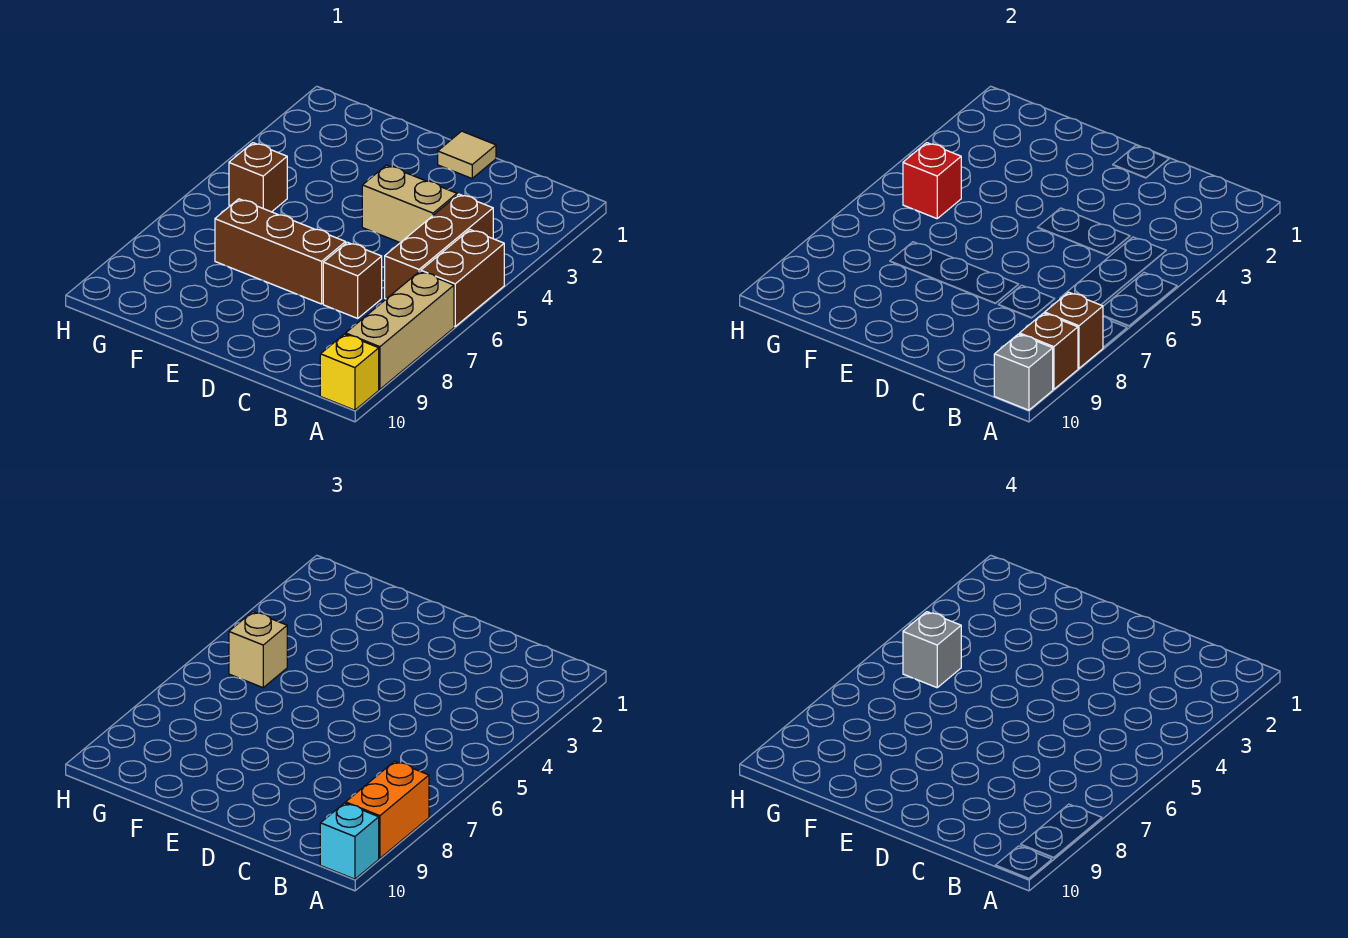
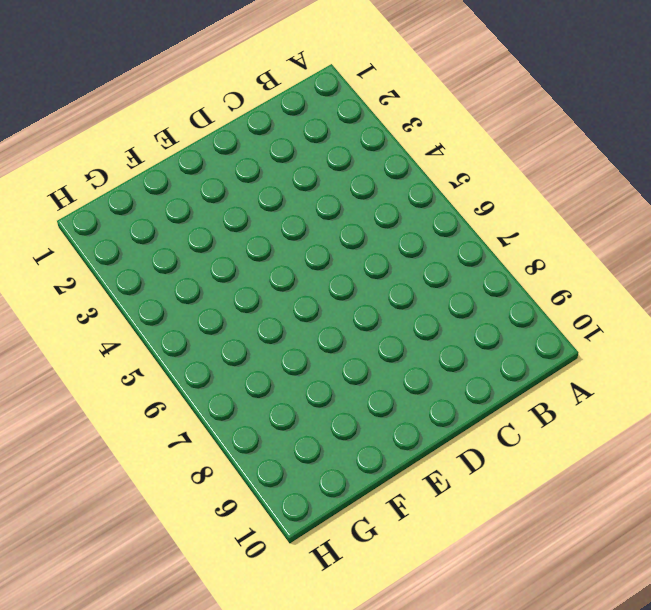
none -> brown brick A5:A6 level 1
none -> tan brick A7:A9 level 1
none -> yellow brick A10 level 1

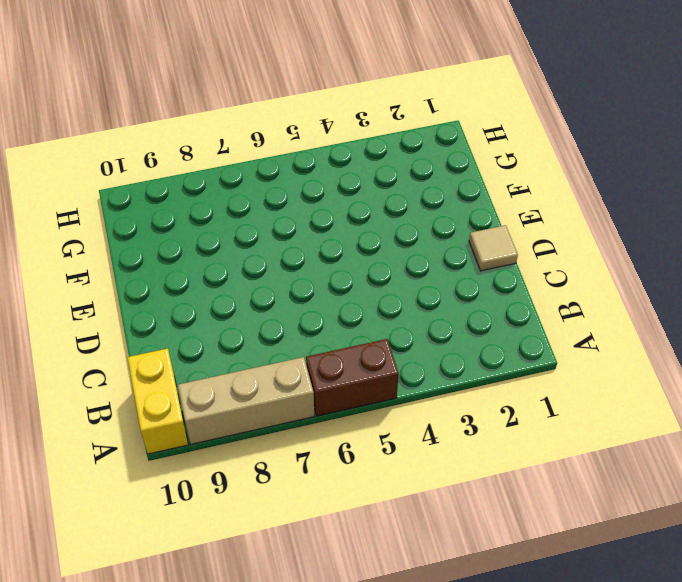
yellow brick A10:B10 level 1 -> yellow brick A10 level 1
none -> brown brick B4:B6 level 1
none -> tan brick C4:D4 level 1
none -> brown brick C7 level 1

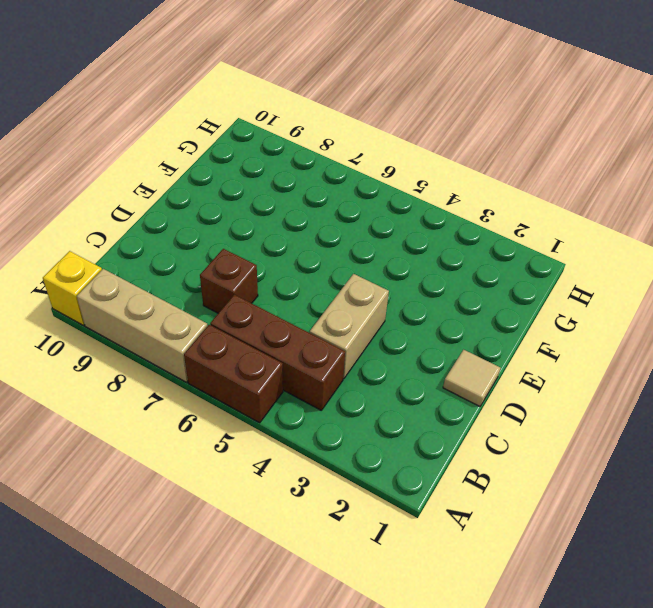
none -> brown brick D7:F7 level 1
none -> brown brick G5 level 1
none -> brown brick A8 level 2

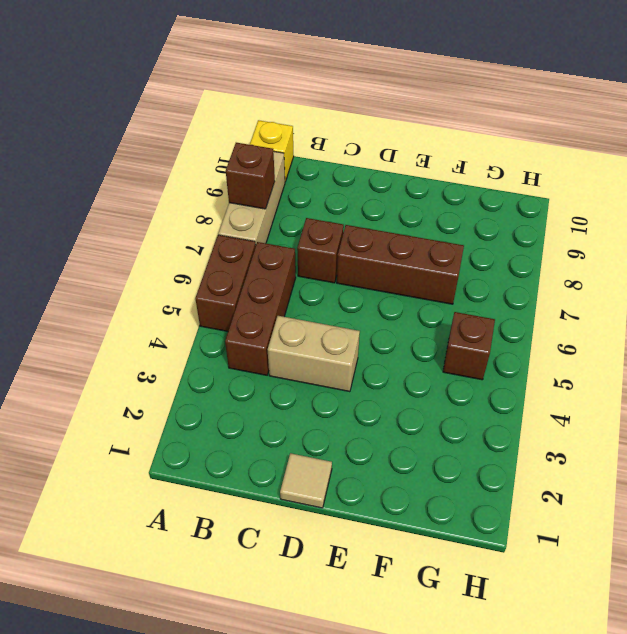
none -> brown brick A9 level 2
none -> grey brick A10 level 2
none -> red brick G5 level 2

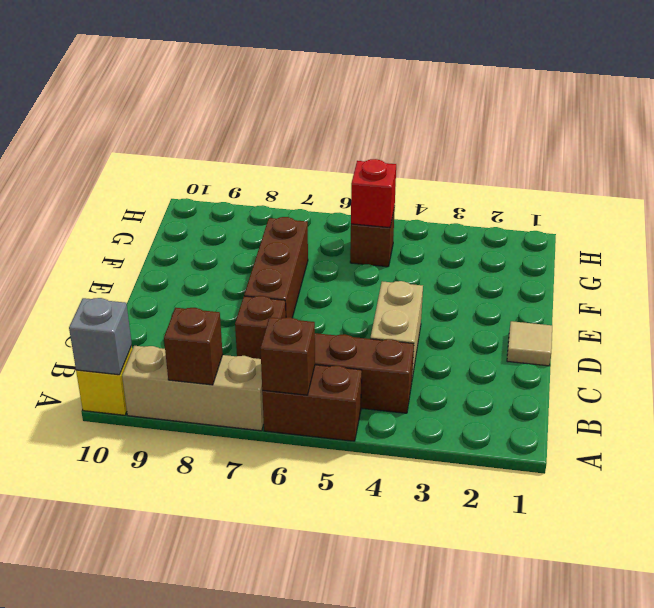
brown brick A6 level 2 -> brown brick A9 level 2
none -> orange brick A8:A9 level 3
none -> cyan brick A10 level 3
none -> tan brick G5 level 3

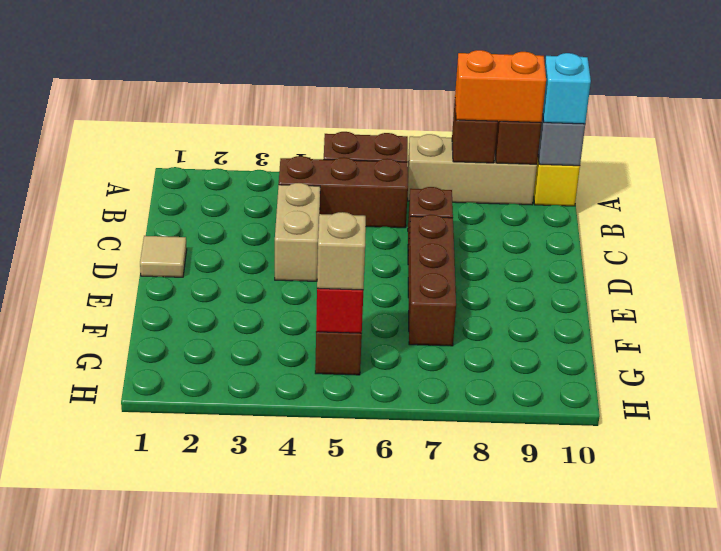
none -> grey brick G5 level 4

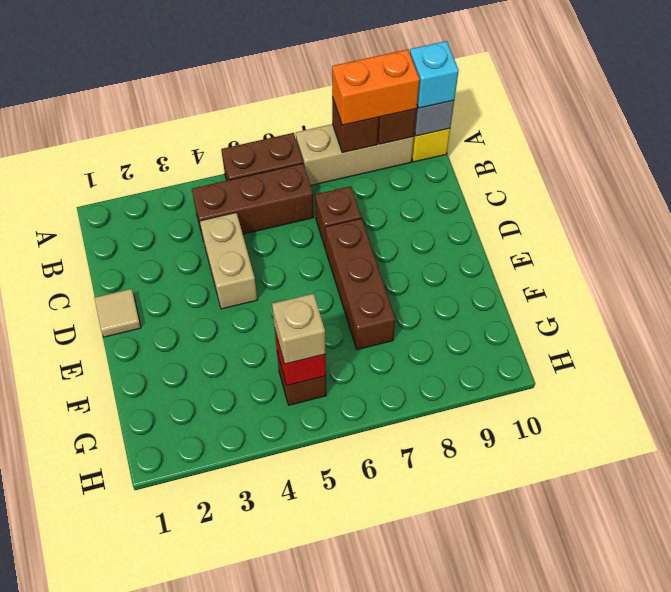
none -> grey brick G5 level 4

